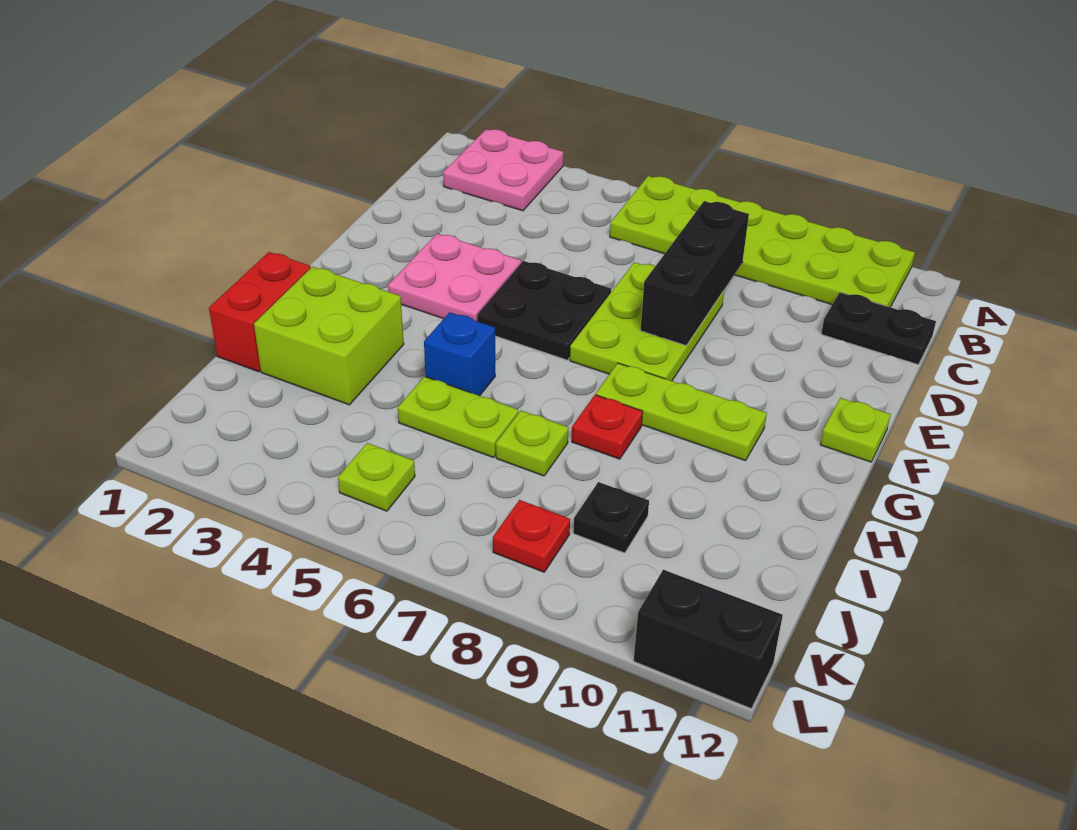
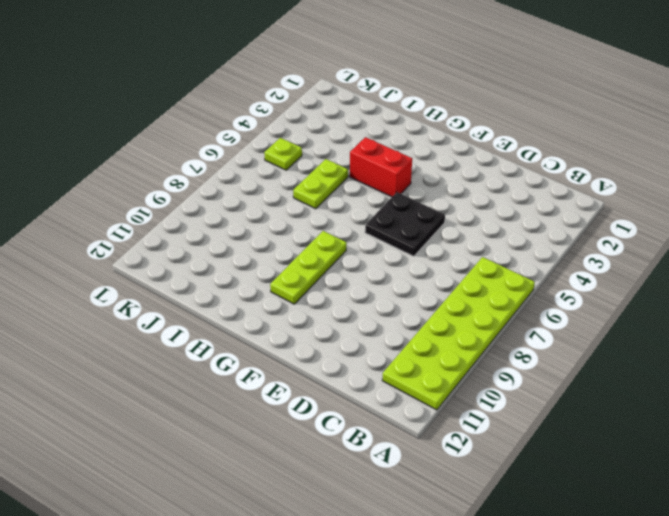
red brick G4:H4 level 1 -> red brick H1:I1 level 1
none -> pink plate A2:B3 level 1
none -> black plate C11:C12 level 1
none -> lime plate D7:F8 level 1

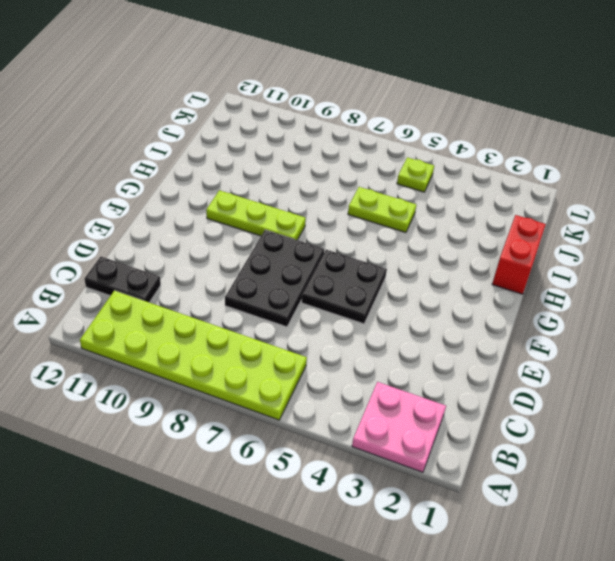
black plate D7:F8 level 1 -> lime plate D7:F8 level 1
none -> pink plate E3:F4 level 1
none -> lime plate F12 level 1
none -> lime brick H2:I3 level 1

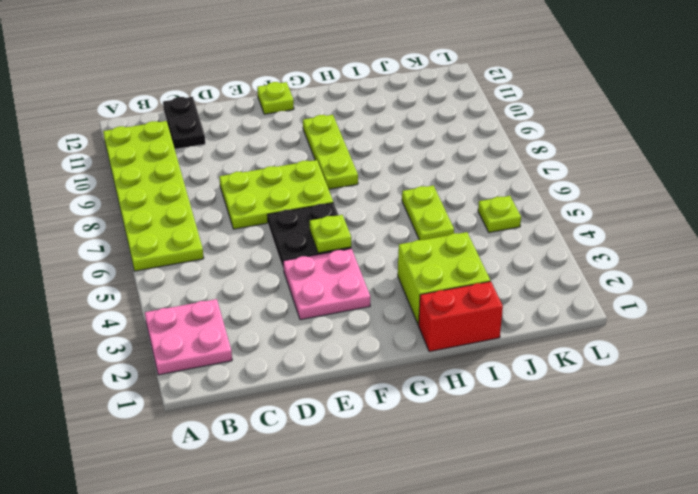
lime plate F5 level 2 -> lime plate I7 level 1
none -> blue brick H5 level 1
none -> red plate H8 level 1
none -> black plate J9 level 1

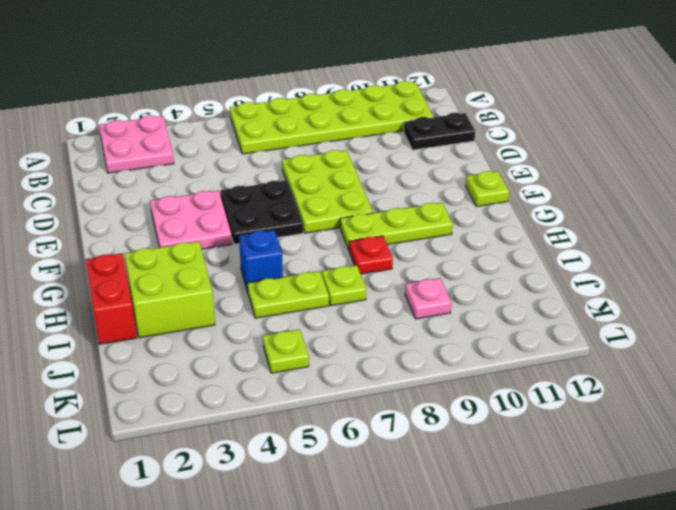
pink plate J9 level 1 -> black plate J9 level 1
none -> red plate K8 level 1
none -> black brick L11:L12 level 1
none -> black brick C8:E8 level 2

